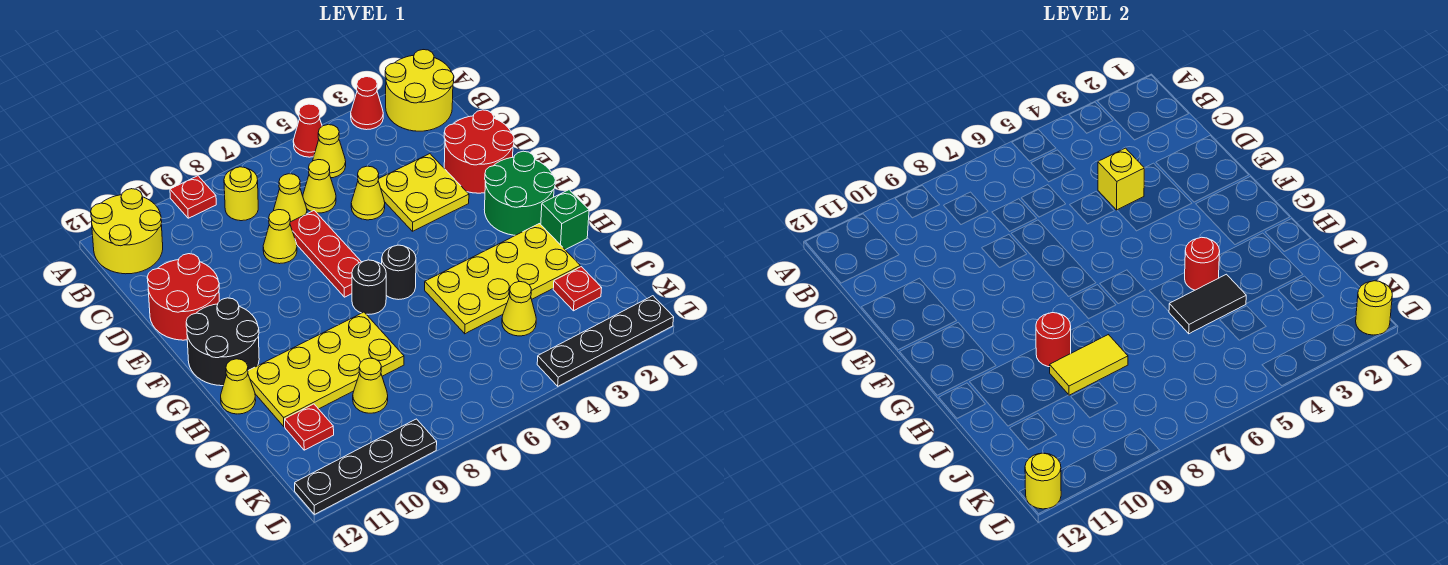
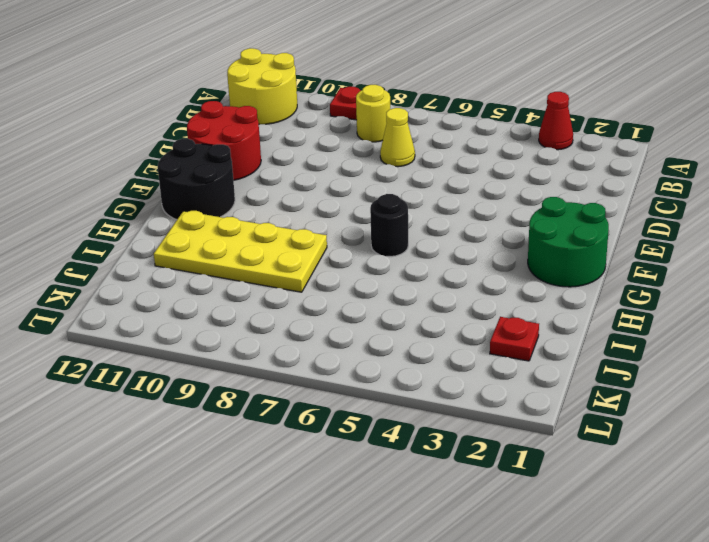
none -> yellow round brick A1:B2 level 1
none -> red cone A5 level 1
none -> yellow cone B5 level 1
none -> yellow cone C6 level 1

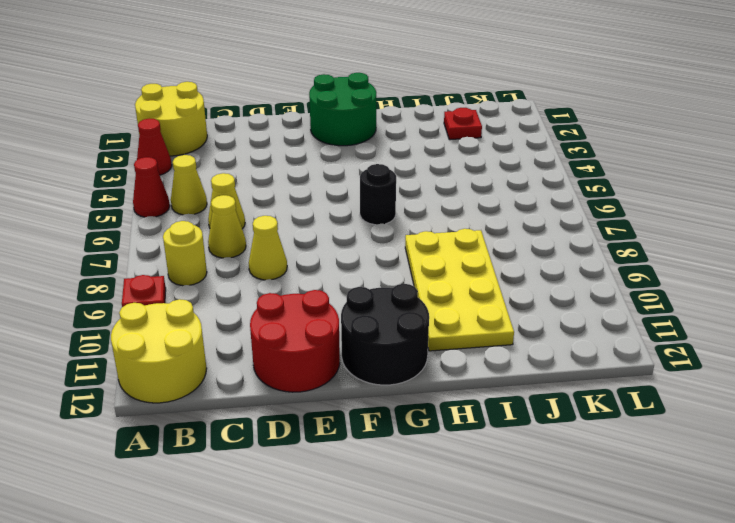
none -> red round brick D1:E2 level 1
none -> yellow plate D3:E4 level 1
none -> yellow cone D5 level 1
none -> red plate D7:F7 level 1

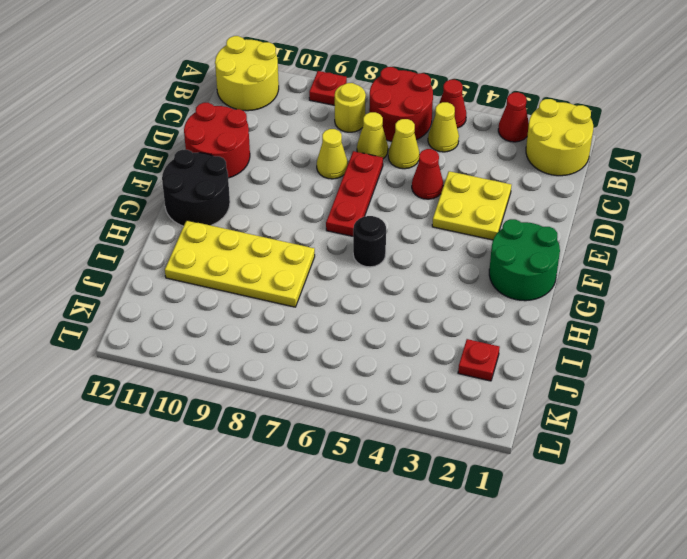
red round brick A6:B7 level 1 -> red round brick D1:E2 level 1
red cone D5 level 1 -> yellow cone D5 level 1
none -> black round brick G7 level 1
none -> green brick H1 level 1
none -> yellow plate H2:I5 level 1
none -> yellow cone H12 level 1

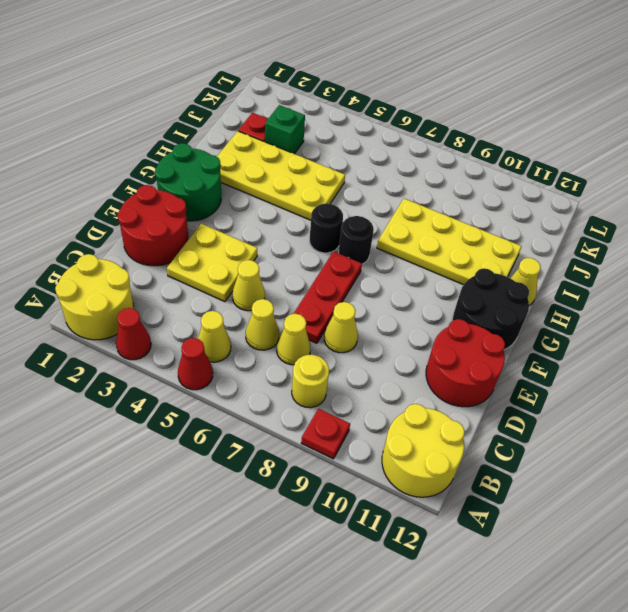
green brick J3 level 1 -> green brick H1 level 1
none -> yellow cone J4 level 1
none -> yellow cone J9 level 1
none -> red plate J11 level 1
none -> black plate L1:L4 level 1

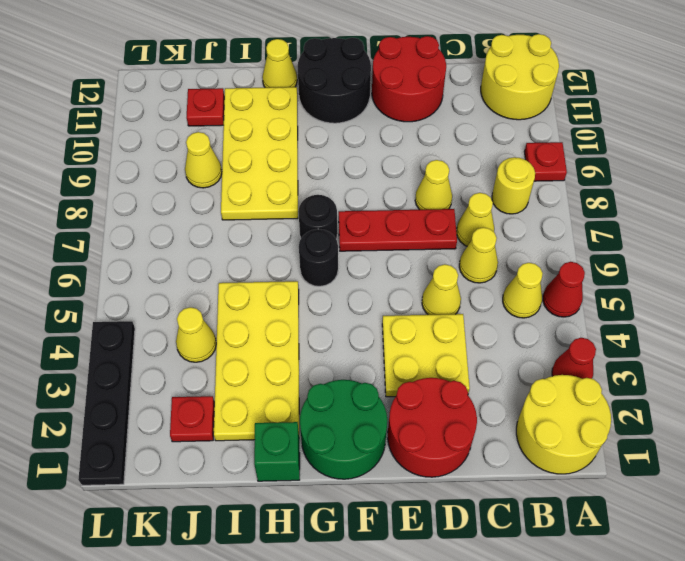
none -> black plate L9:L12 level 1
none -> yellow brick D4 level 2
none -> red round brick H4 level 2
none -> red round brick H9 level 2

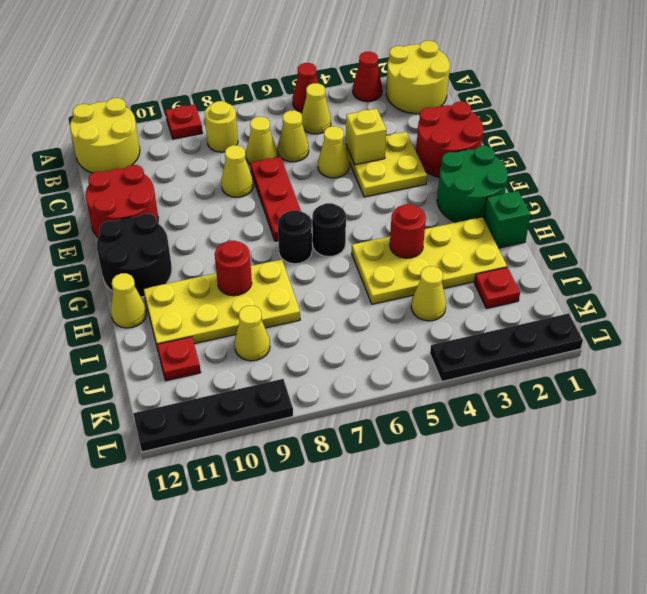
none -> black tile I4:I5 level 2
none -> yellow tile I8:I9 level 2
none -> yellow round brick L1 level 2
none -> yellow round brick L12 level 2

